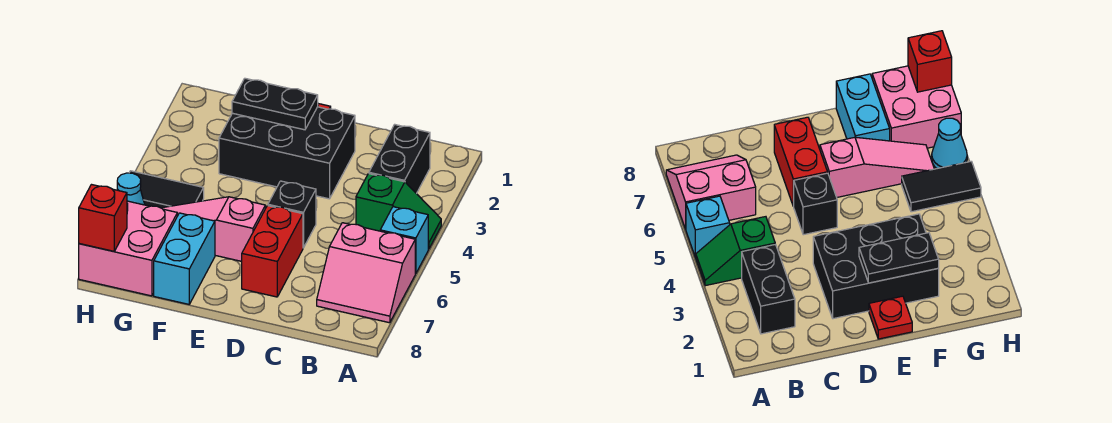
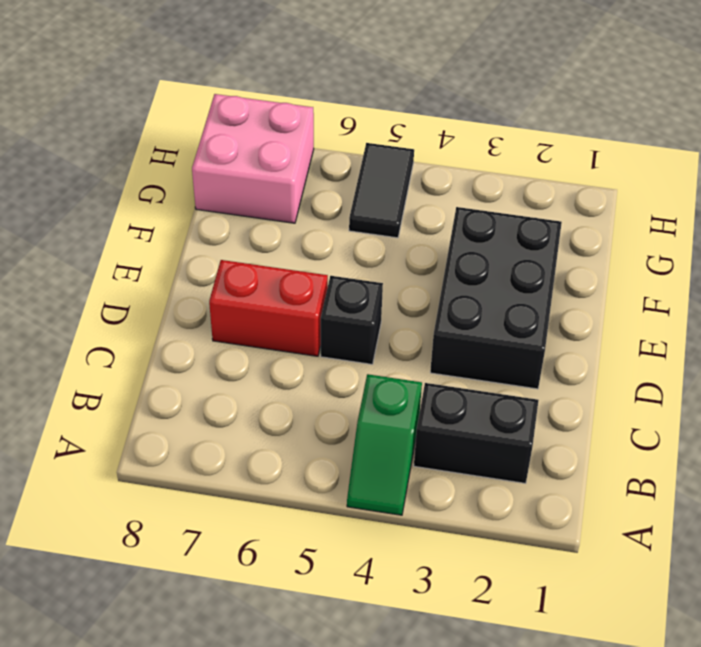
none -> cyan brick A5 level 1
none -> pink slope A6:B7 level 1 top 6
none -> red plate E1 level 1

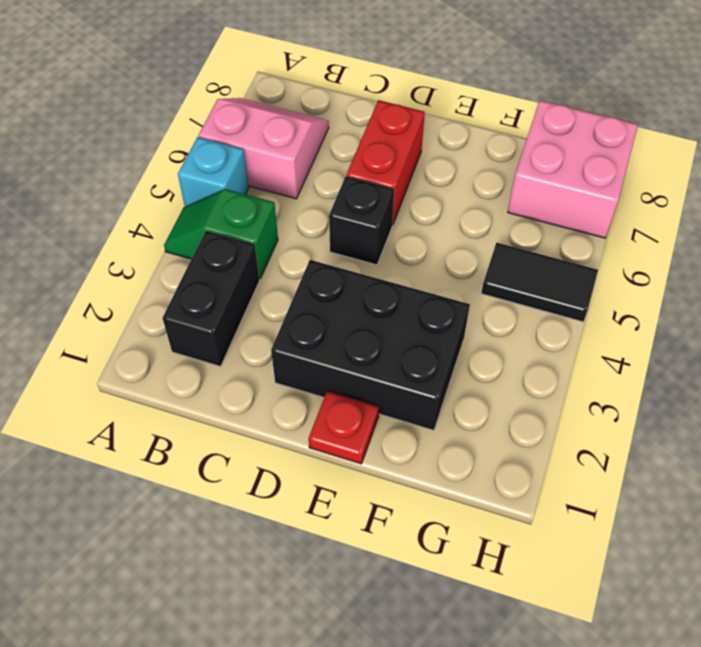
none -> pink slope E6:G6 level 1 top E
none -> cyan brick F7:F8 level 1
none -> cyan cone H6 level 1

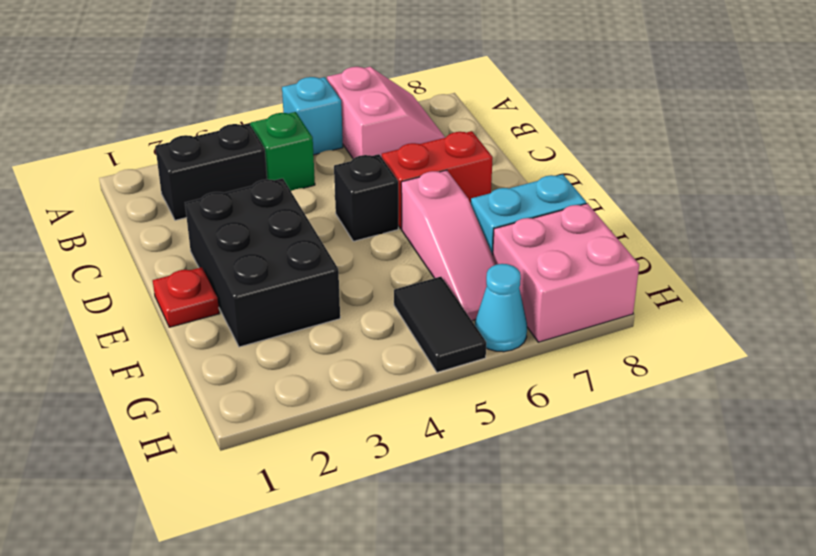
none -> black plate E2:F2 level 2
none -> red brick H8 level 2

